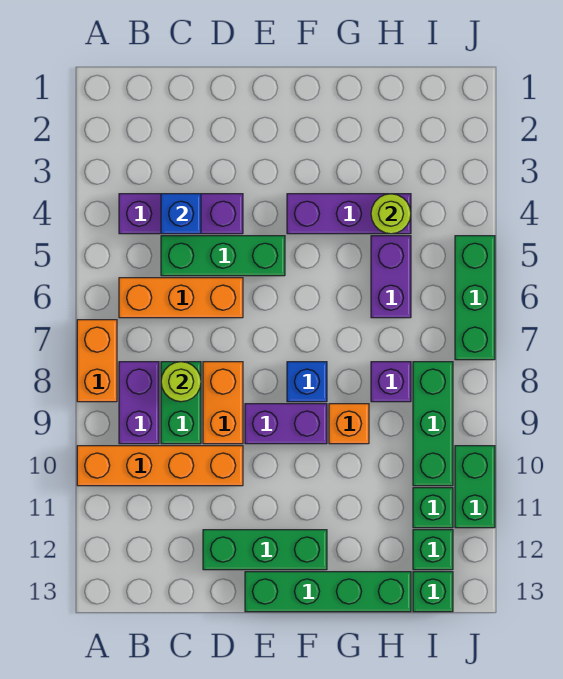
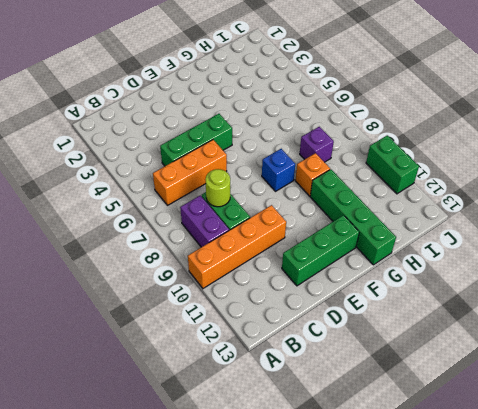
green brick G10:G13 level 1 -> green brick E13:H13 level 1
none -> orange brick A7:A8 level 1
none -> purple brick B4:D4 level 1
none -> orange brick D8:D9 level 1

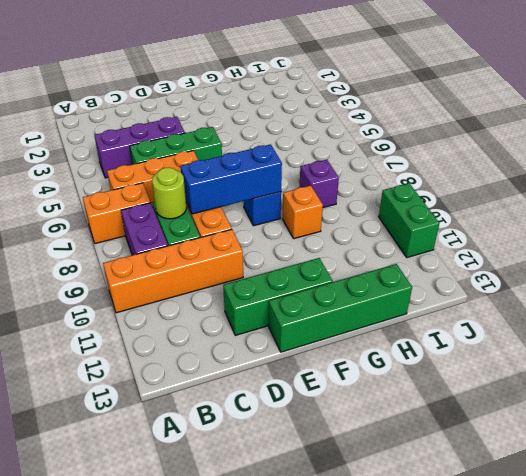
orange brick A7:B7 level 1 -> orange brick A7:A8 level 1
blue brick D8:F8 level 2 -> none
none -> purple brick E9:F9 level 1
none -> purple brick F4:H4 level 1
none -> purple brick H5:H6 level 1

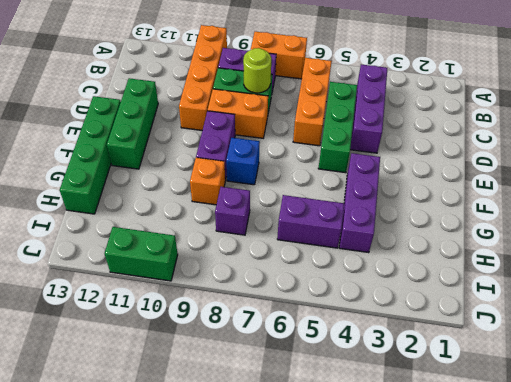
none -> green brick I8:I10 level 1
none -> green brick I11 level 1
none -> green brick I12 level 1

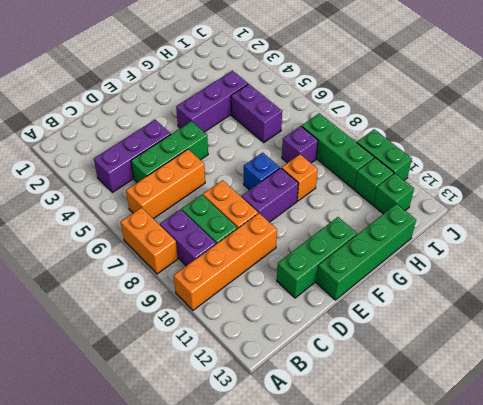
none -> green brick I13 level 1
none -> green brick J5:J7 level 1
none -> blue brick C4 level 2

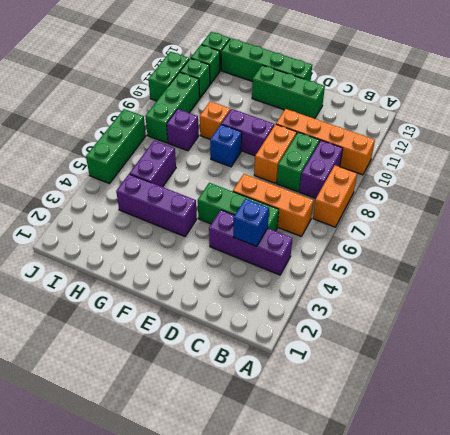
none -> lime round brick C8 level 2
none -> lime round brick H4 level 2

